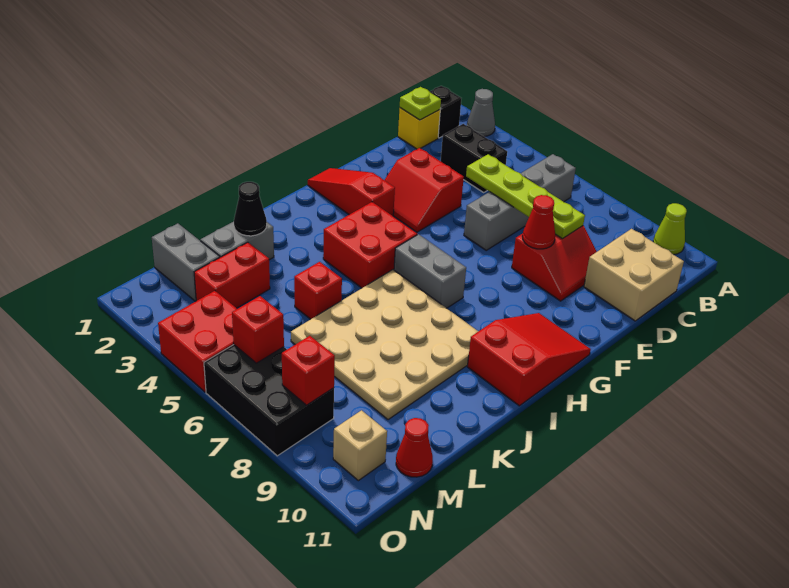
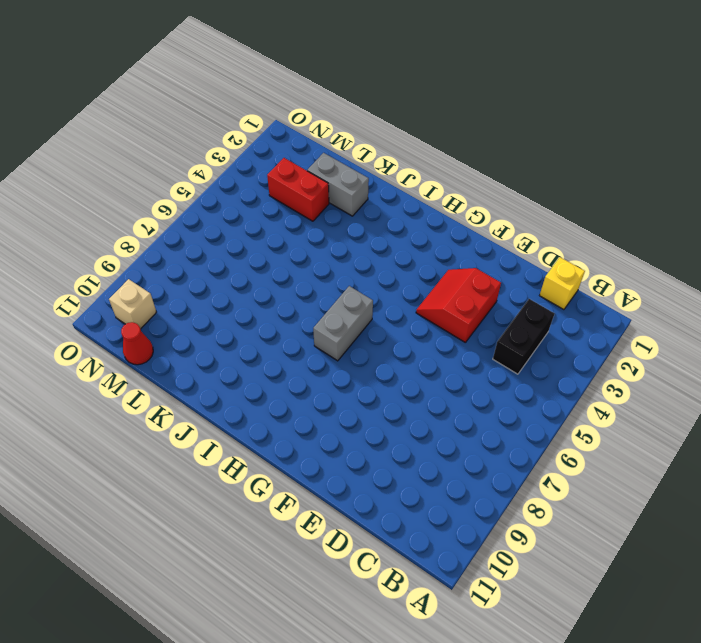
none -> grey cone A2 level 1
none -> lime cone A10 level 1
none -> black brick B1 level 1

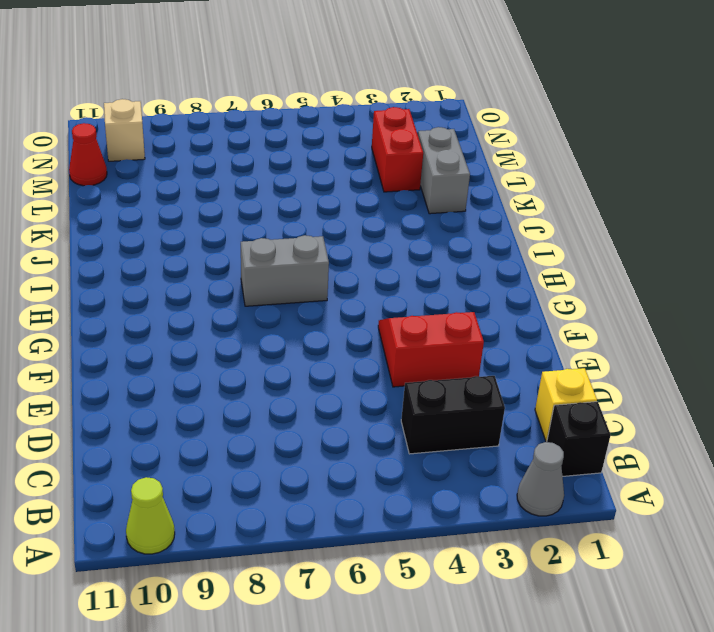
none -> grey brick B6:E6 level 1
none -> tan brick C10:D11 level 1
none -> red slope D8:E9 level 1 top 8

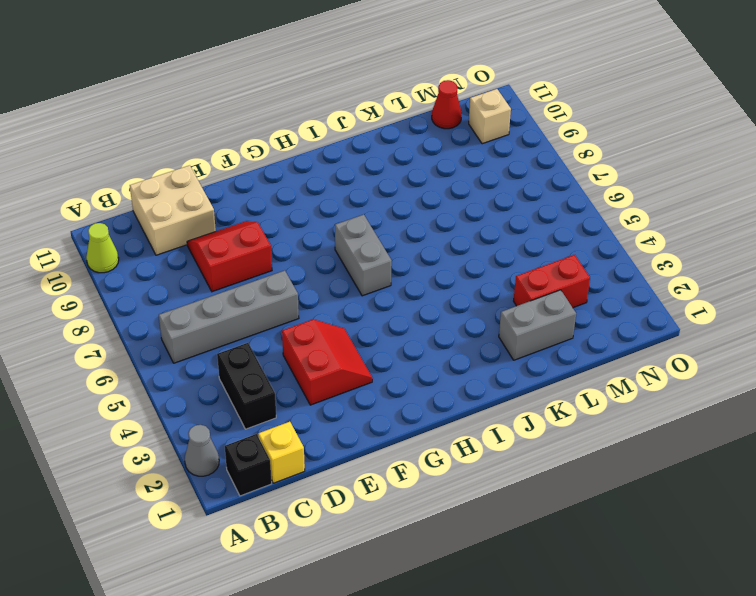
none -> red slope G1:G3 level 1 top 3
none -> red slope G10:I11 level 1 top I
none -> red brick H4:I5 level 1

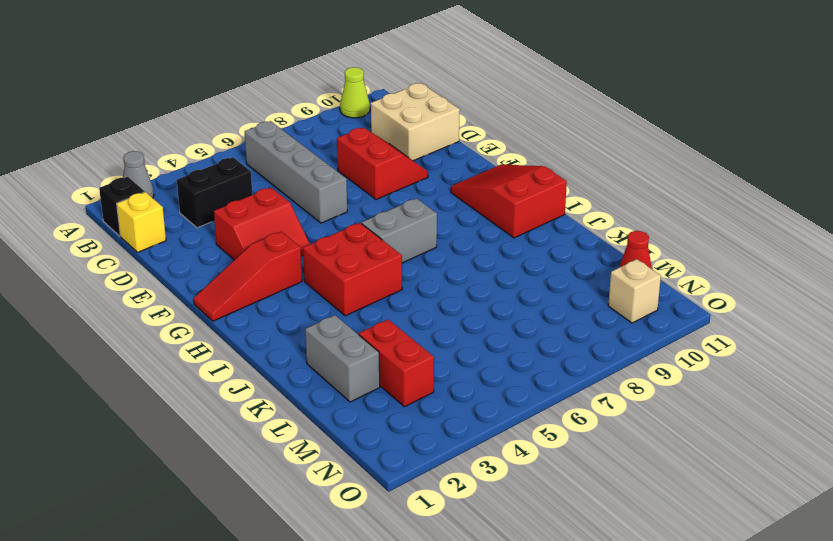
none -> tan plate I6:L9 level 1
none -> red brick K5 level 1
none -> grey brick M1:M2 level 1

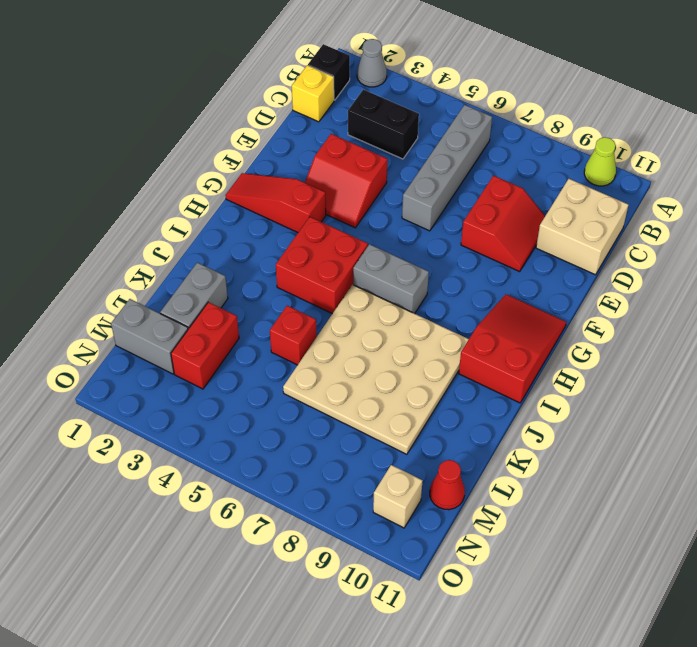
none -> red brick N4:O5 level 1
none -> black brick N6:O8 level 1
none -> lime plate C1 level 2

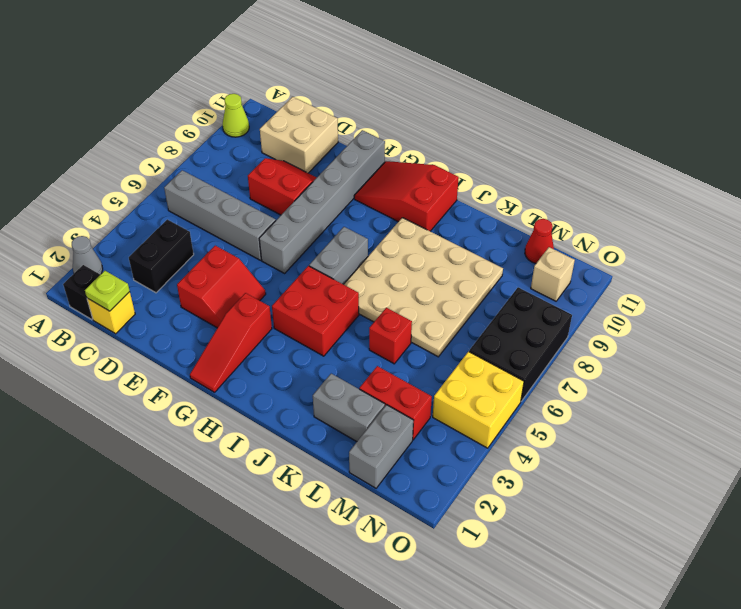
grey brick F6:F11 level 1 -> none
yellow brick N4:O5 level 1 -> red brick N4:O5 level 1
none -> lime plate D5:D8 level 2
none -> red cone E8 level 2
none -> black cone K2 level 2

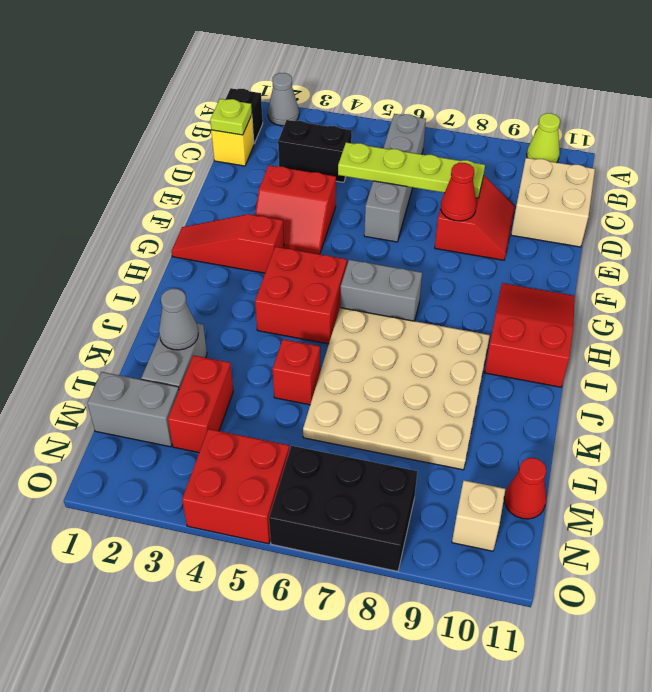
grey cone K2 level 2 -> black cone K2 level 2
none -> red brick N6 level 2
none -> red brick N8 level 2

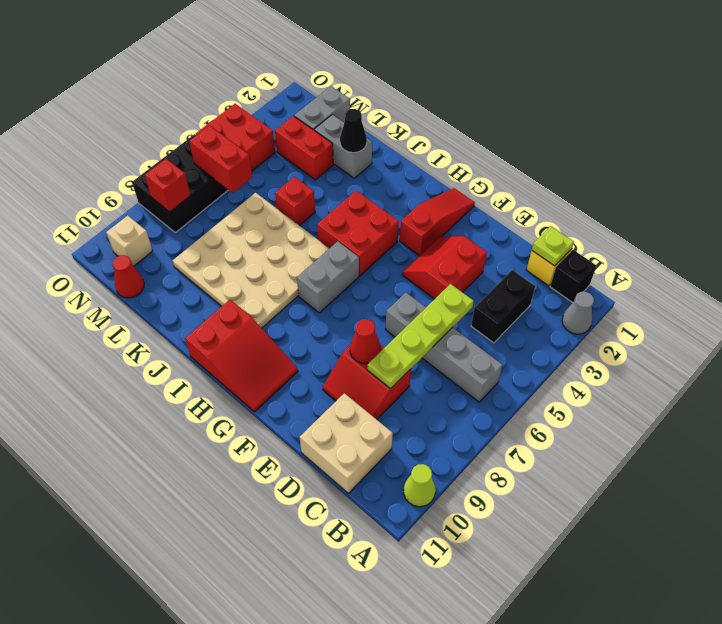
red brick M6:N6 level 2 -> red brick N6 level 2

